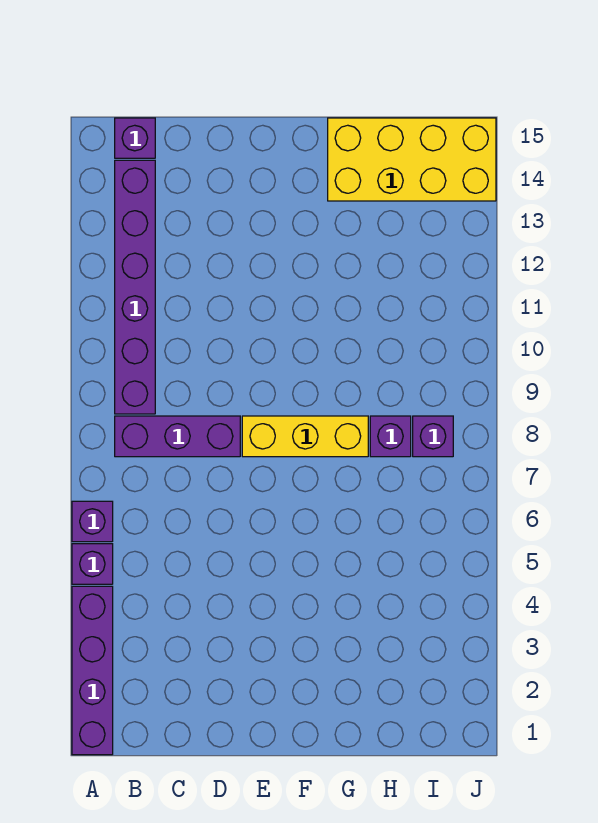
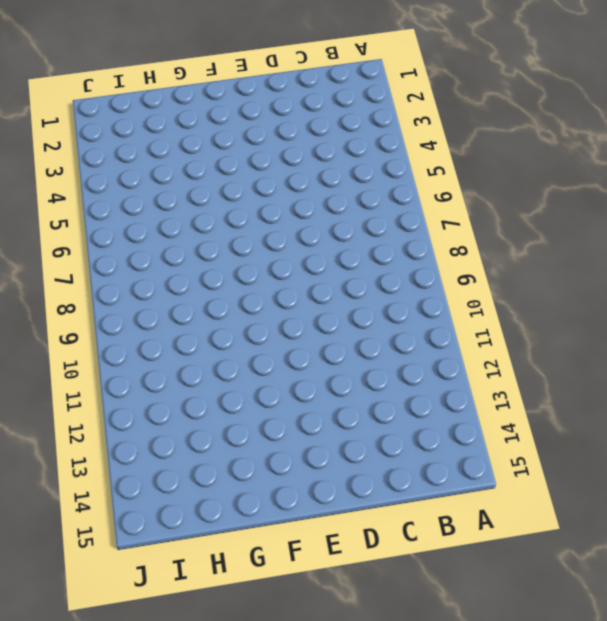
none -> purple brick A1:A4 level 1
none -> purple brick A5 level 1

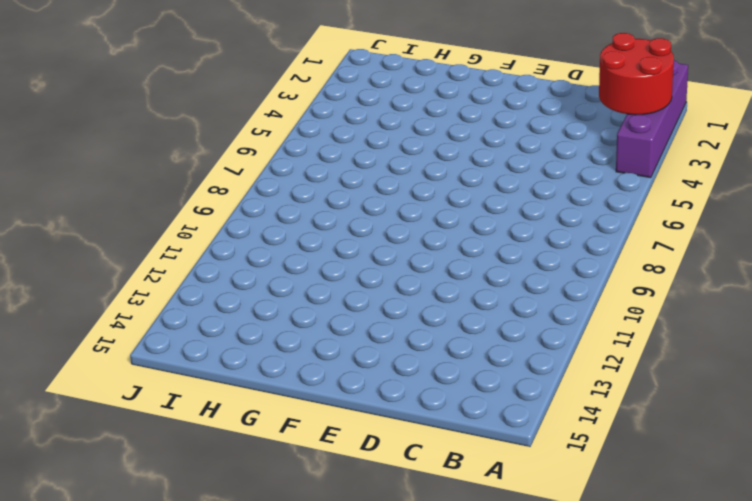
red round brick A2:B3 level 2 -> none
none -> purple brick A5 level 1
none -> purple brick A6 level 1

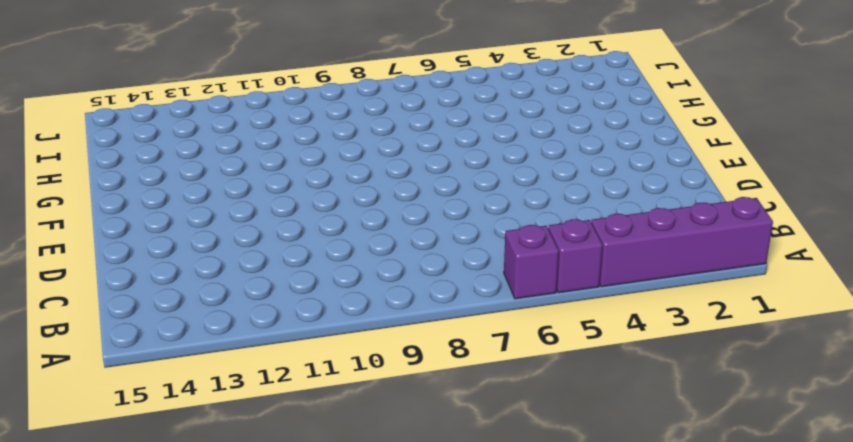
none -> purple brick B8:D8 level 1
none -> purple brick B9:B14 level 1

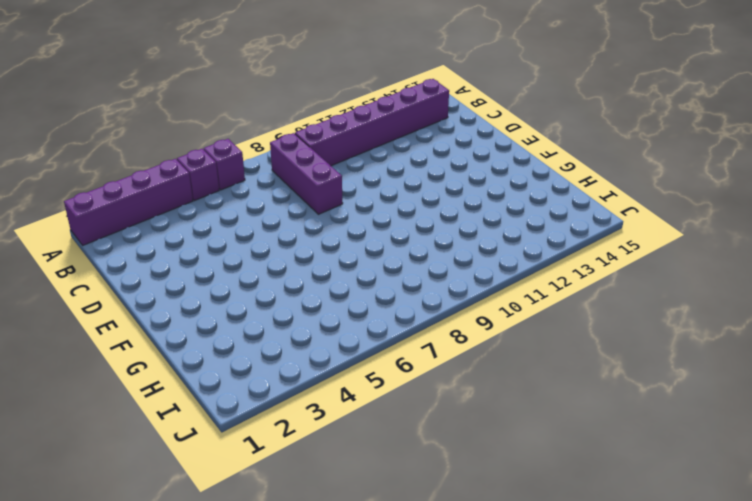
none -> purple brick B15 level 1
none -> yellow brick E8:G8 level 1

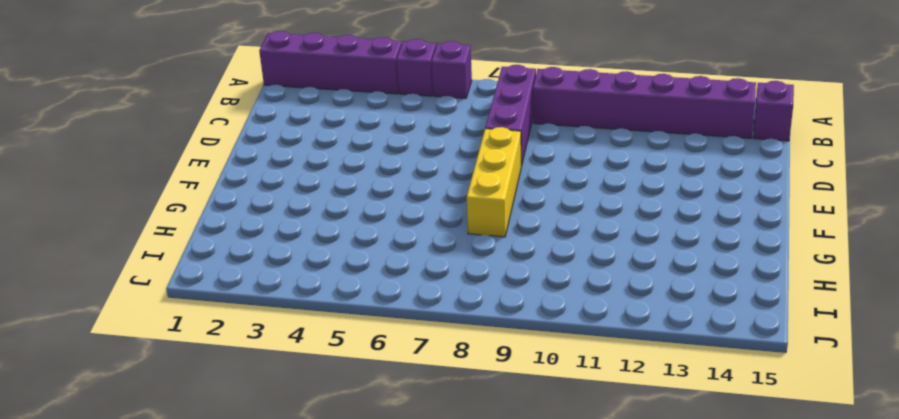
none -> yellow brick G14:J15 level 1
none -> purple brick H8 level 1

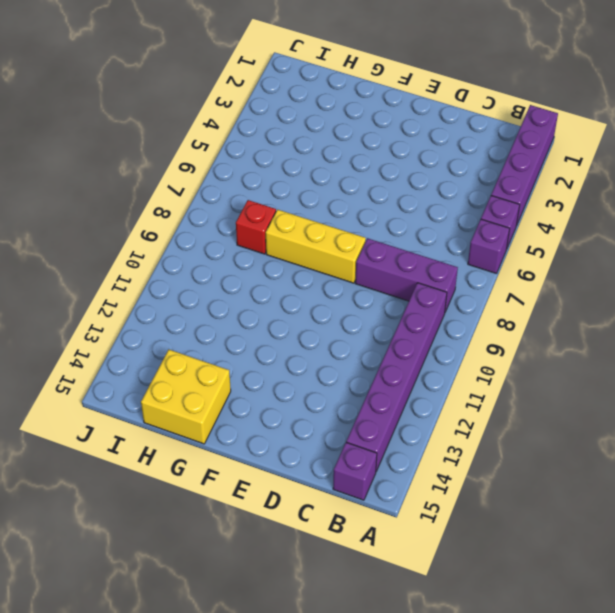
yellow brick G14:H15 level 1 -> yellow brick G14:J15 level 1
red brick H8 level 1 -> purple brick H8 level 1
none -> purple brick I8 level 1

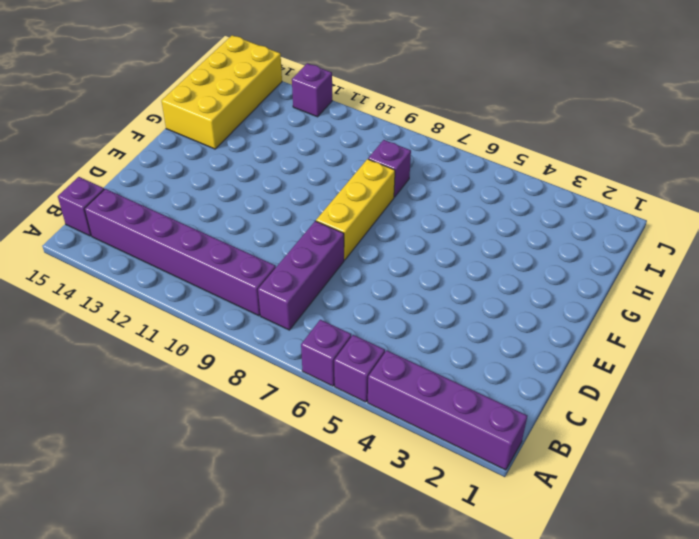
purple brick J12 level 1 -> purple brick I8 level 1

